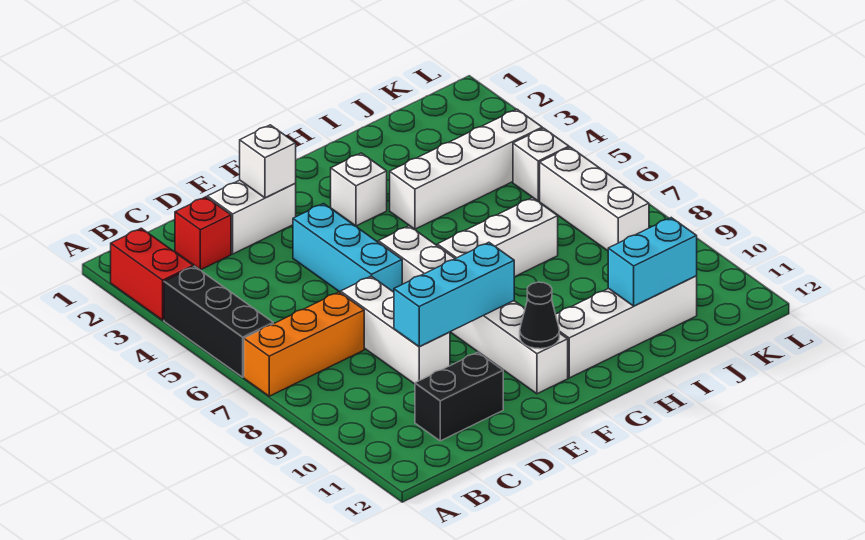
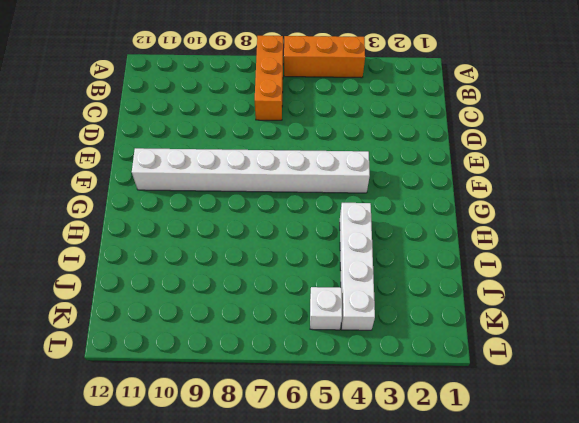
orange brick A4:A6 level 1 -> black brick A4:A6 level 1
white brick F4:F11 level 1 -> white brick F6:F11 level 1
none -> red brick A2:A3 level 1
none -> red brick C2 level 1
none -> black brick C11:D11 level 1

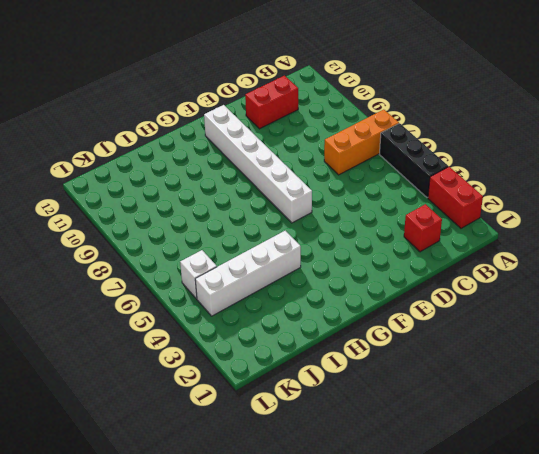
red brick C11:D11 level 1 -> black brick C11:D11 level 1
none -> white brick D2:E2 level 1
none -> white brick D7:D9 level 1
none -> cyan brick E4:E6 level 1

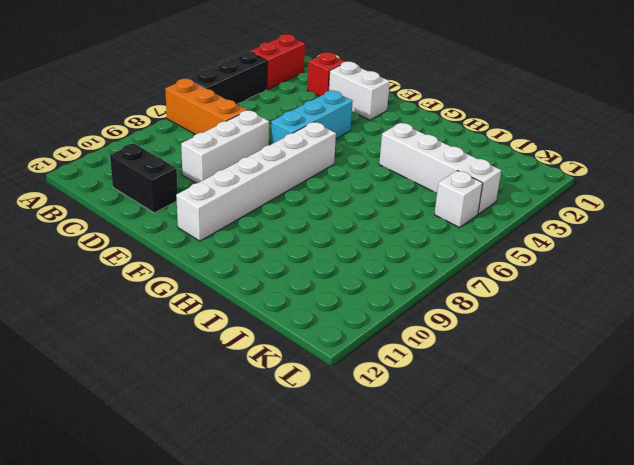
none -> white brick G3 level 1
none -> white brick G7:I7 level 1
none -> white brick G11:J11 level 1

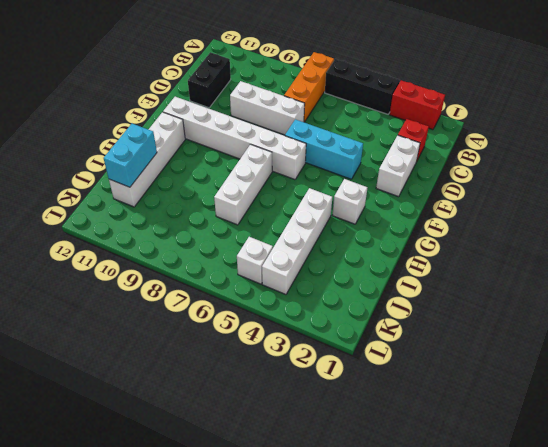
none -> white brick K6:K8 level 1
none -> cyan brick D9:F9 level 2
none -> white brick E2 level 2

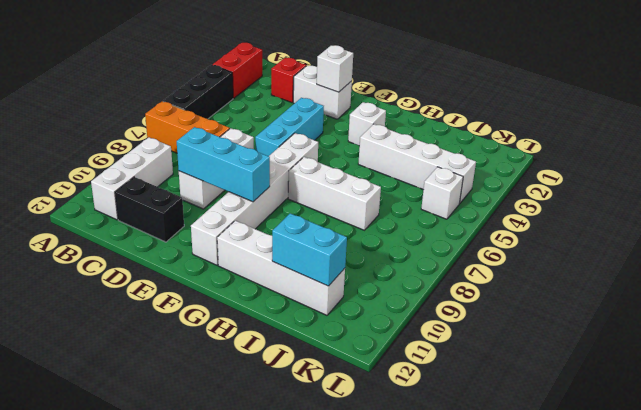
white brick B9:B11 level 1 -> white brick K6:K8 level 1
none -> black cone F11 level 2

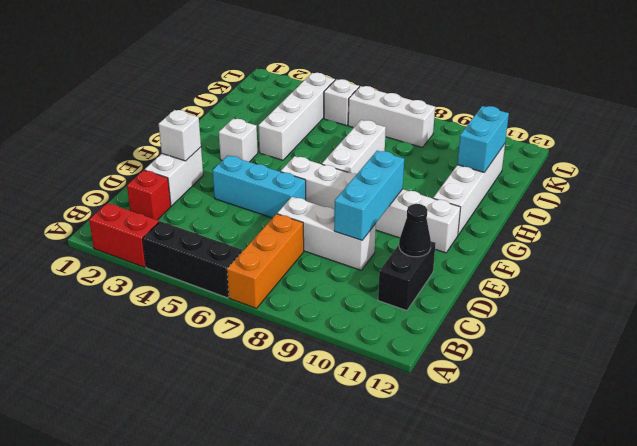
black cone D11 level 2 -> black cone F11 level 2

